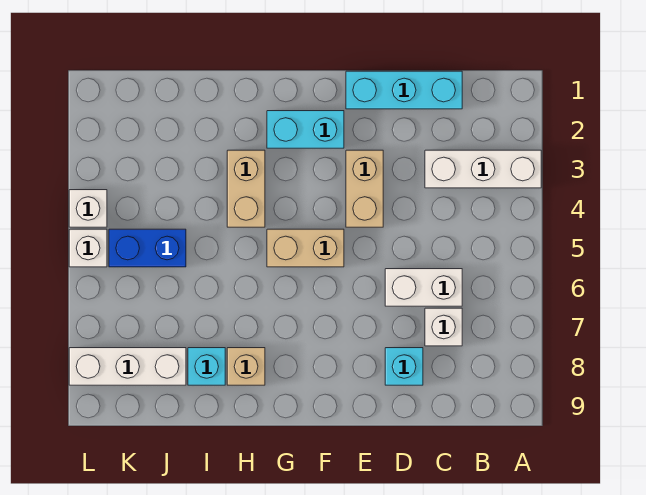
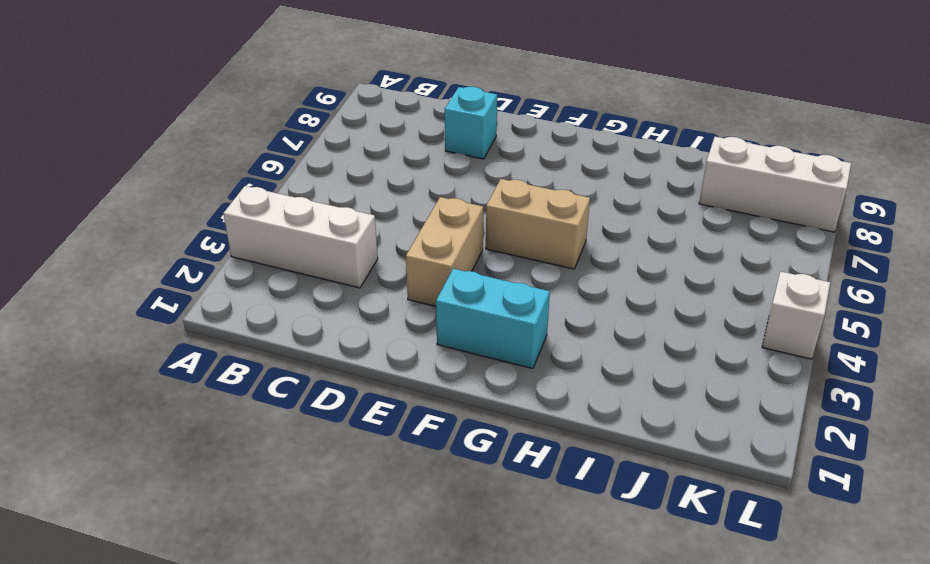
none -> cyan brick C1:E1 level 1
none -> white brick C6:D6 level 1
none -> white brick C7 level 1

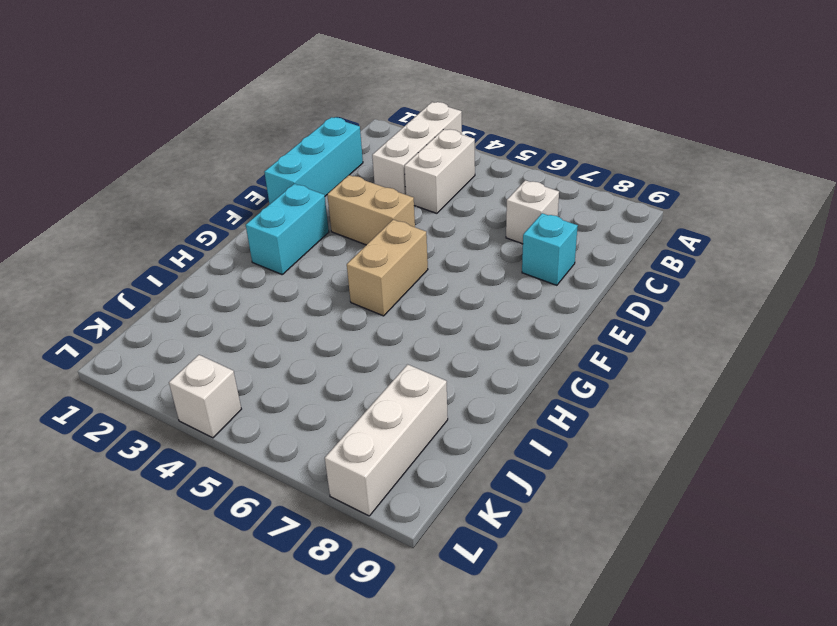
white brick B4:C4 level 1 -> white brick C6:D6 level 1
none -> tan brick H3:H4 level 1
none -> tan brick H8 level 1
none -> cyan brick I8 level 1

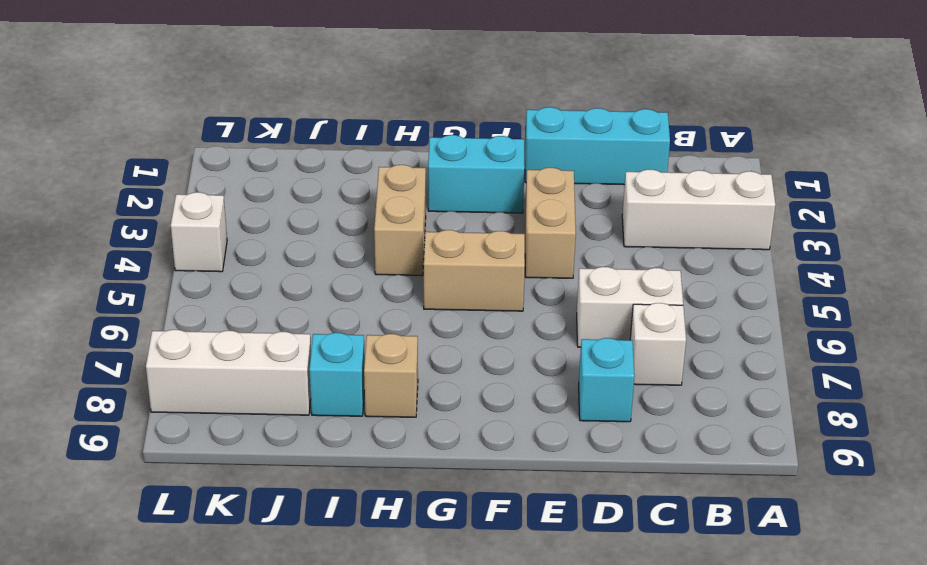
none -> blue brick J5:K5 level 1
none -> white brick L5 level 1

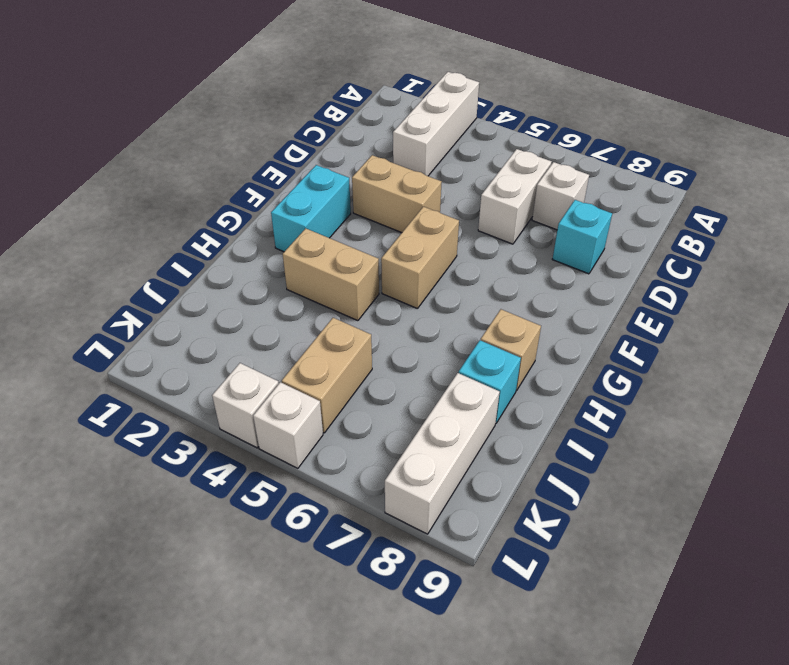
tan brick J5:K5 level 1 -> blue brick J5:K5 level 1
none -> cyan brick C1:E1 level 1

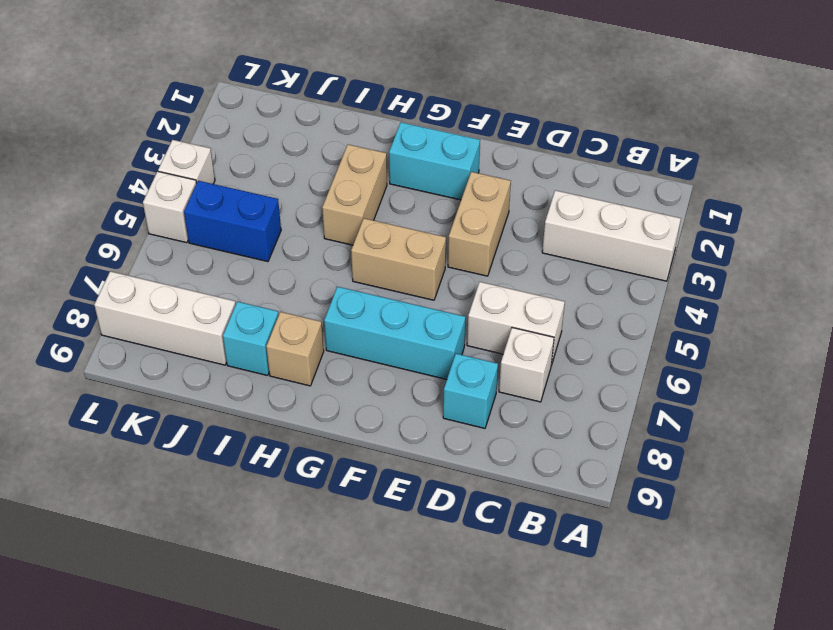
cyan brick E7:G7 level 1 -> cyan brick C1:E1 level 1

